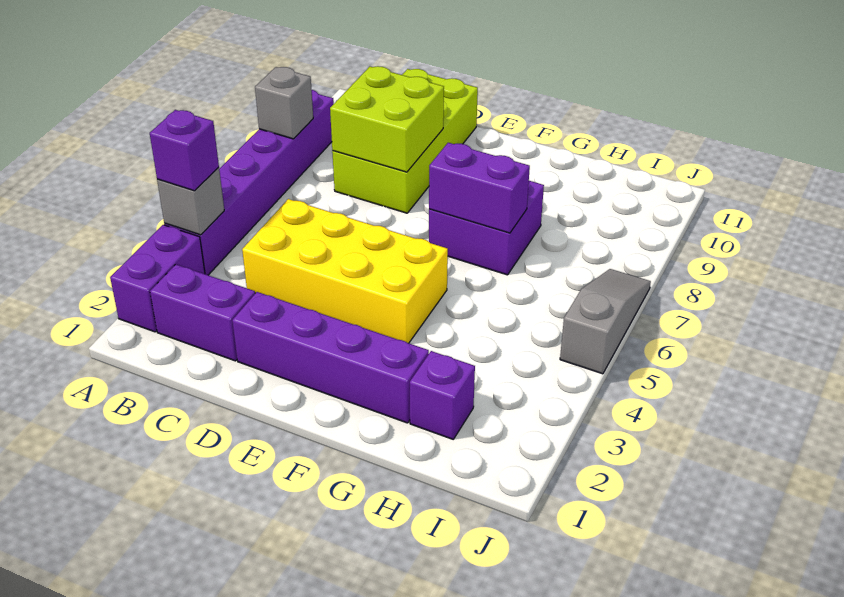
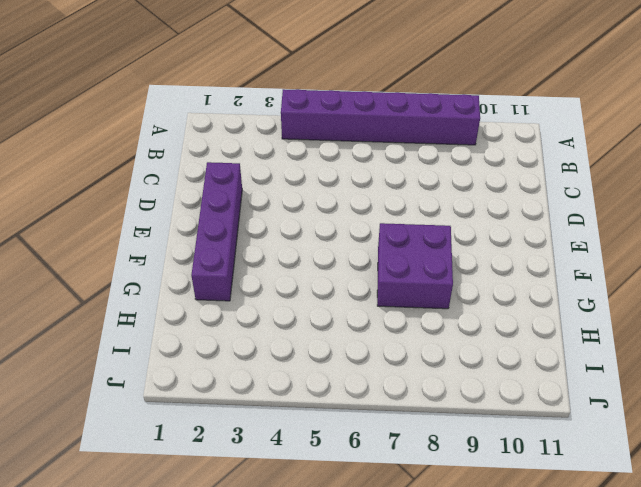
none -> purple brick A2:A3 level 1
none -> purple brick B2:C2 level 1
none -> yellow brick C4:F5 level 1

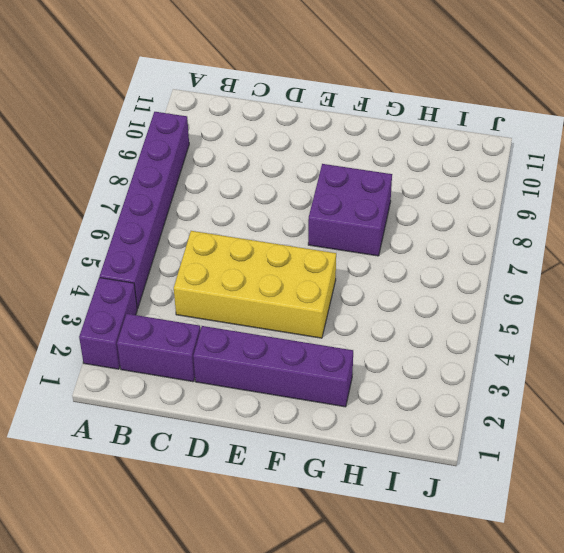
none -> lime brick C8:D11 level 1
none -> purple brick H2 level 1
none -> grey slope J5:J7 level 1 top 5

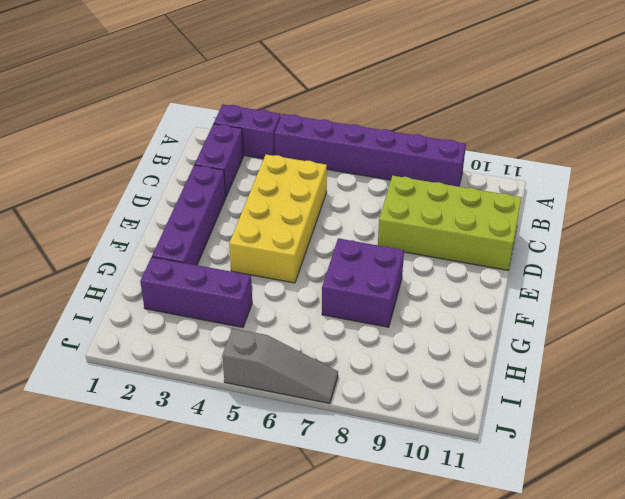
purple brick H2:H4 level 1 -> purple brick H2 level 1
none -> grey brick A4 level 2
none -> grey brick A8 level 2
none -> lime brick C8:D9 level 2

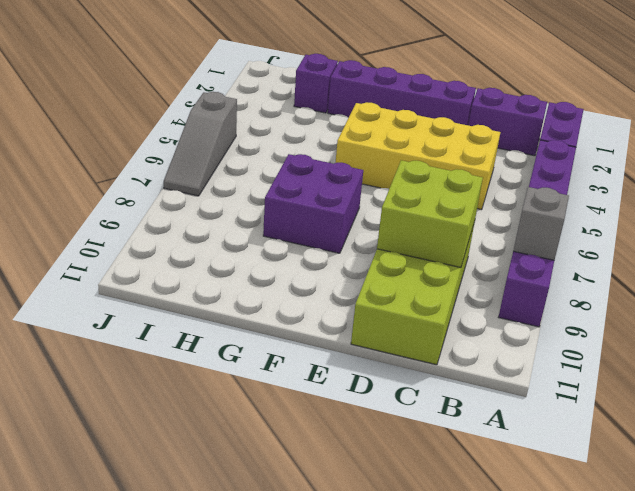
none -> grey brick A4 level 2
none -> purple brick F7:G7 level 2
none -> purple brick A4 level 3

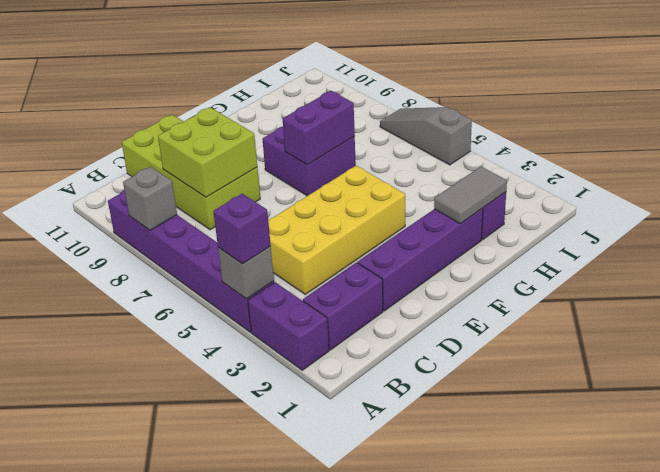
grey tile G2:H2 level 2 -> none

